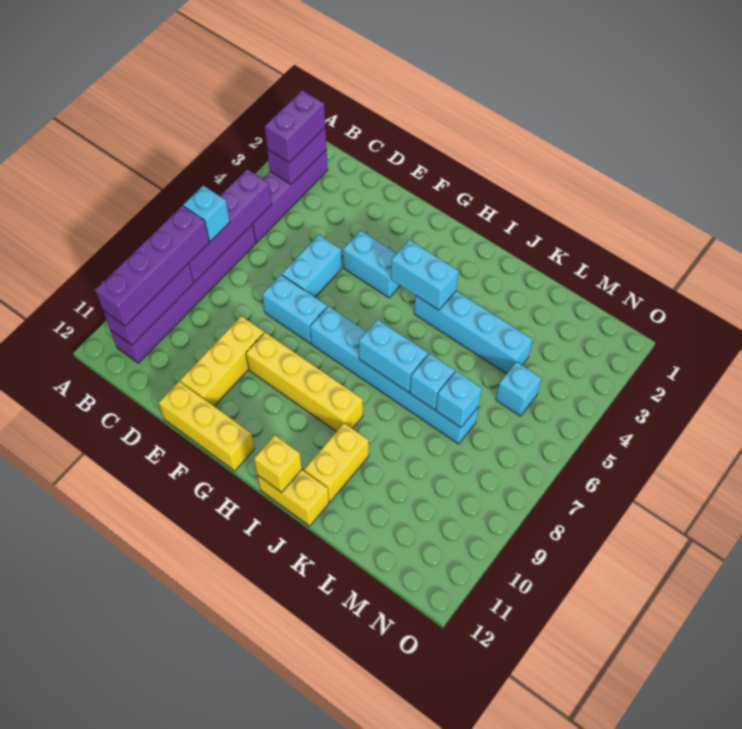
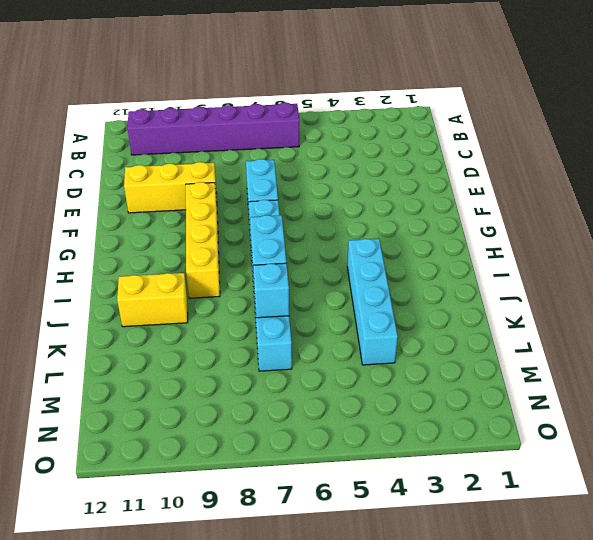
none -> purple brick B2:B5 level 1
none -> cyan brick E5:E6 level 1
none -> yellow brick E12:G12 level 1

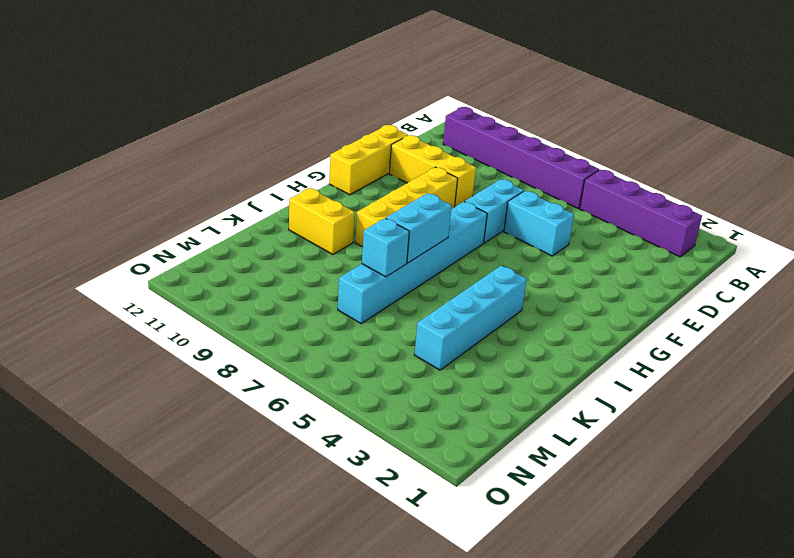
none -> cyan brick F4:G4 level 1
none -> yellow brick I12:J12 level 1
none -> cyan brick M5 level 1

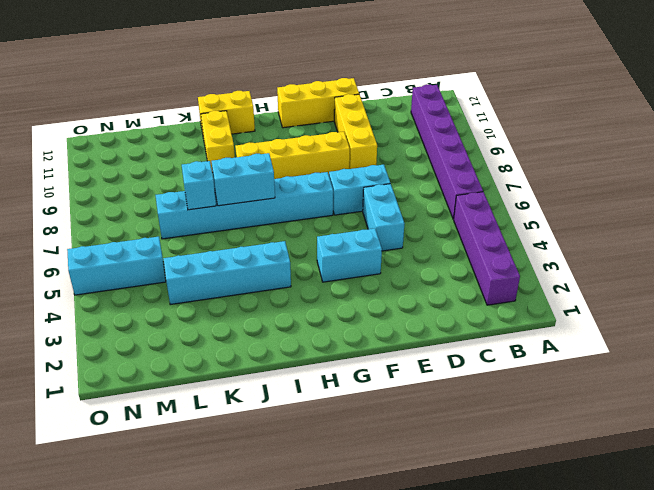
cyan brick M5:O5 level 1 -> cyan brick M5 level 1
none -> purple brick B2:B3 level 2
none -> purple brick B5:B8 level 2
none -> purple brick B9:B11 level 2

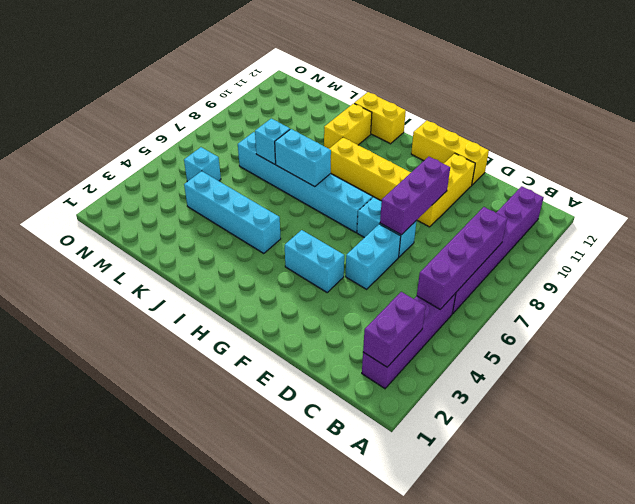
purple brick E7:E9 level 2 -> purple brick B9:B11 level 2
none -> cyan brick H4:I4 level 2
none -> yellow brick I12 level 2
none -> cyan brick L7 level 2

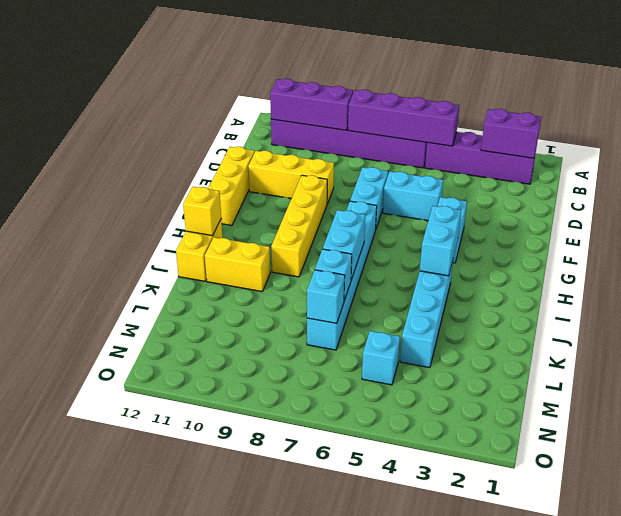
none -> purple brick B2:B3 level 3
none -> cyan brick B7 level 3
none -> purple brick B8:B11 level 3

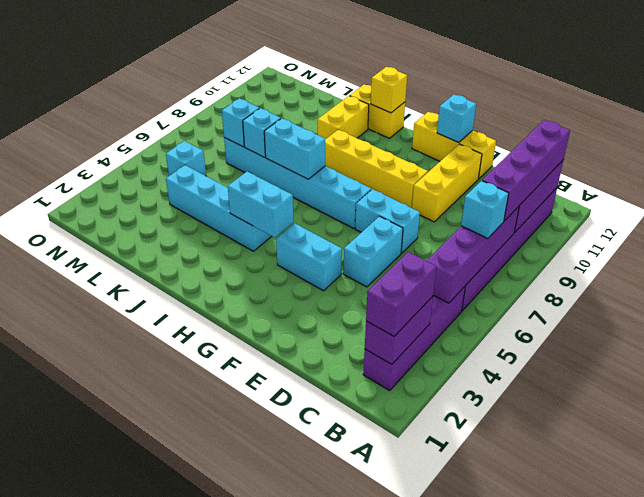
cyan brick F12 level 2 -> none

